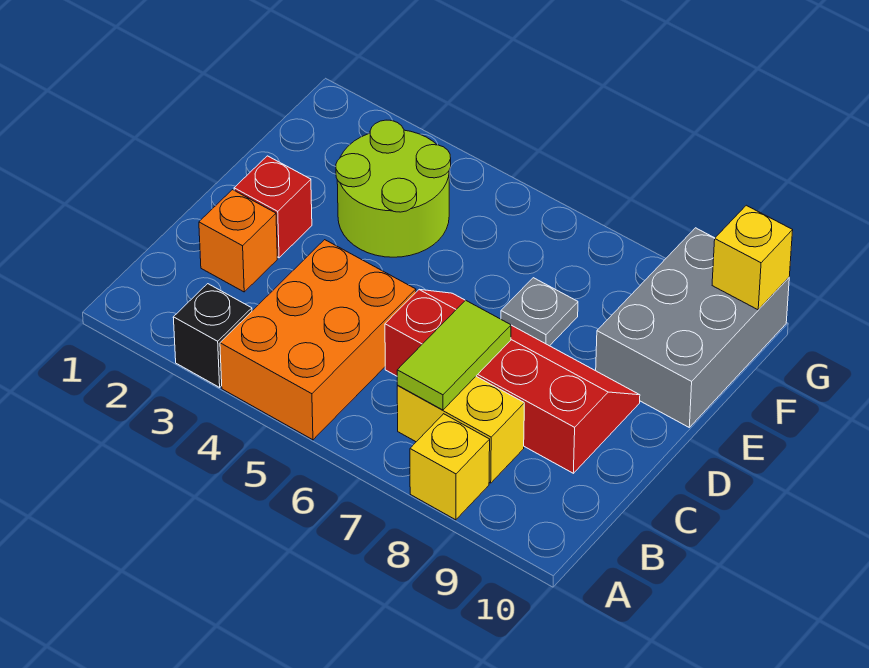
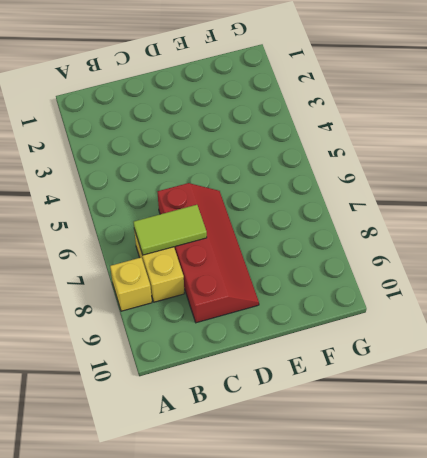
none -> black brick A3 level 1
none -> orange brick A4:C5 level 1
none -> orange brick C2 level 1

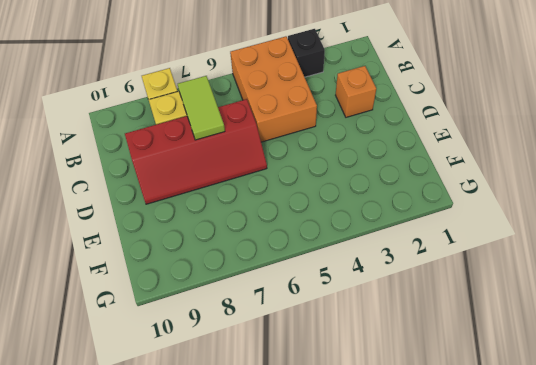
none -> red brick D2 level 1
none -> lime round brick E3:F4 level 1
none -> grey plate E7 level 1

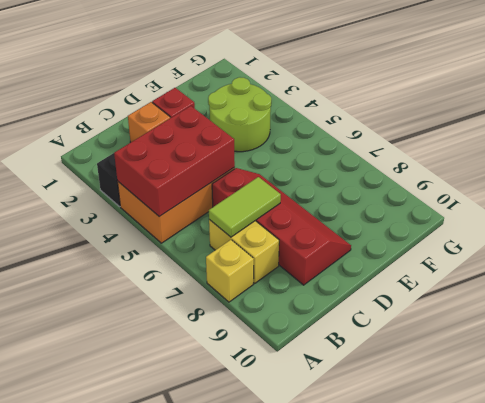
red brick A4:C5 level 2 -> none
none -> grey plate E7 level 1
none -> grey brick E9:G10 level 1
none -> yellow brick G10 level 2

